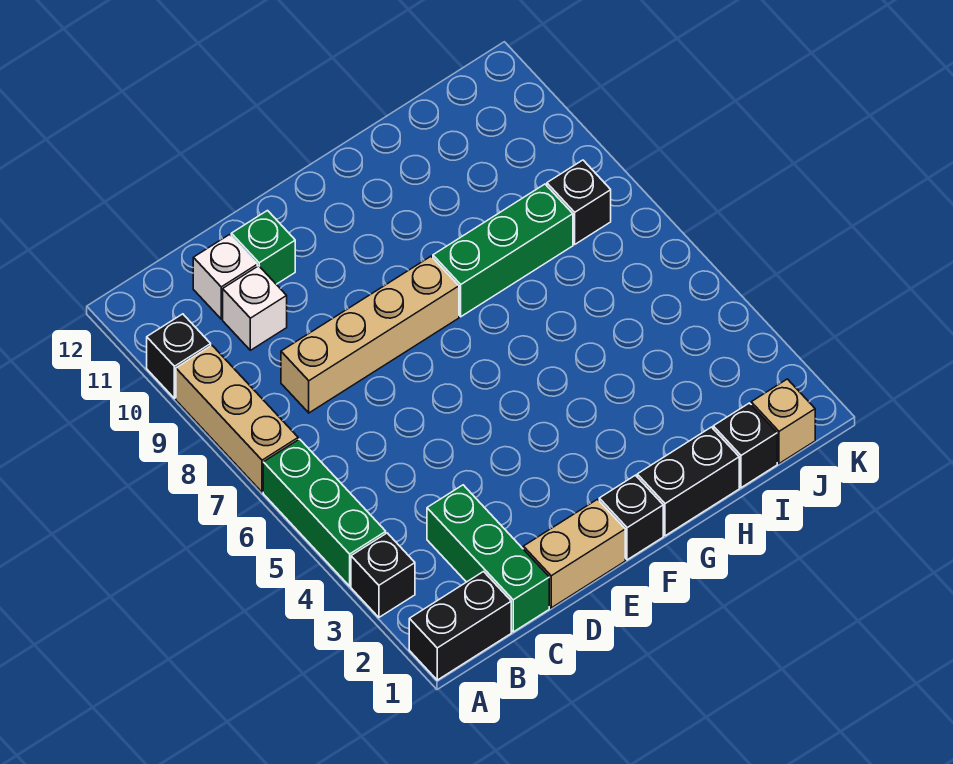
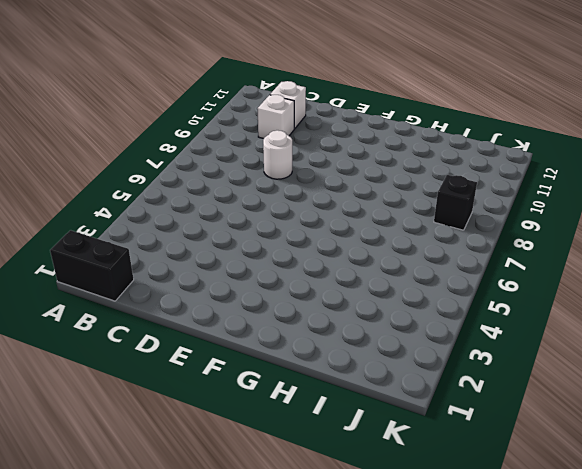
white round brick D8 level 1 -> tan brick C8:F8 level 1
none -> black brick A3 level 1
none -> green brick A4:A6 level 1
none -> tan brick A7:A9 level 1

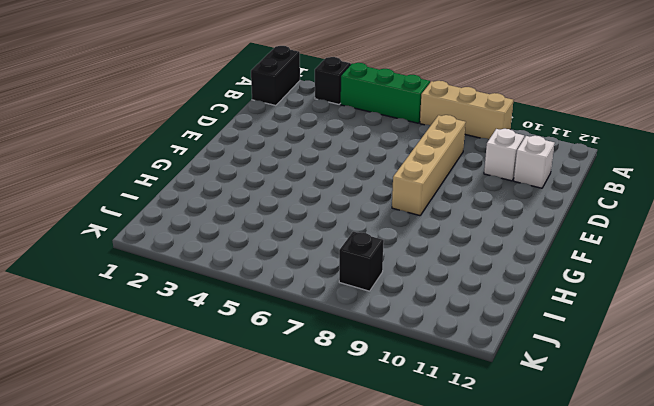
none -> black brick A10 level 1
none -> green brick C1:C3 level 1
none -> tan brick D1:E1 level 1

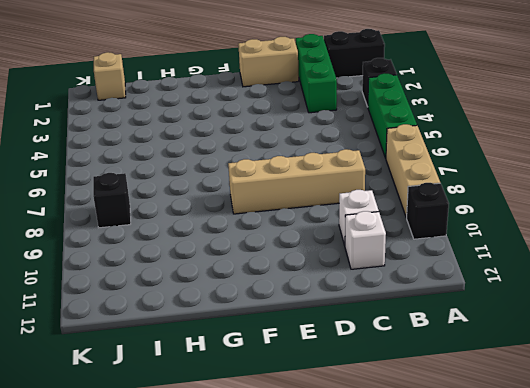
none -> green brick D11 level 1
none -> black brick F1 level 1
none -> black brick G1:H1 level 1

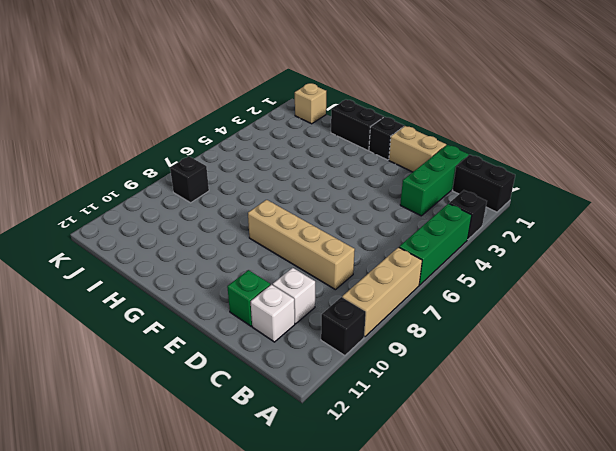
none -> green brick G8:I8 level 1
none -> black brick I1 level 1

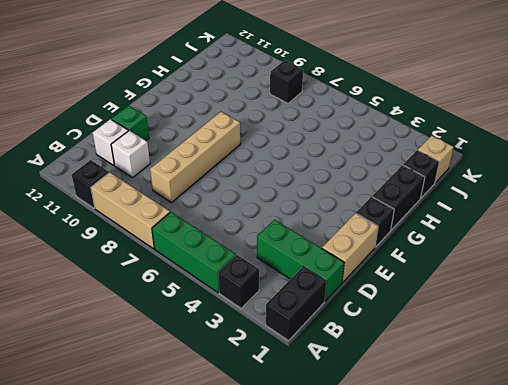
none -> green brick G8:I8 level 1

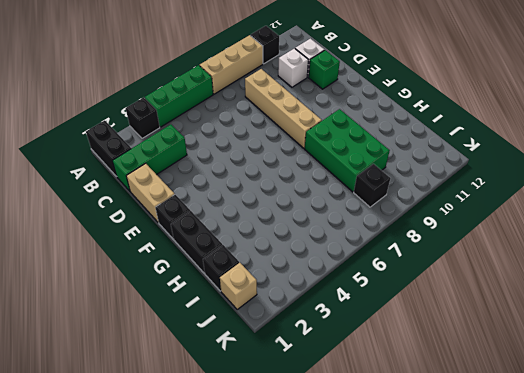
green brick G8:I9 level 1 -> green brick G8:I8 level 1

